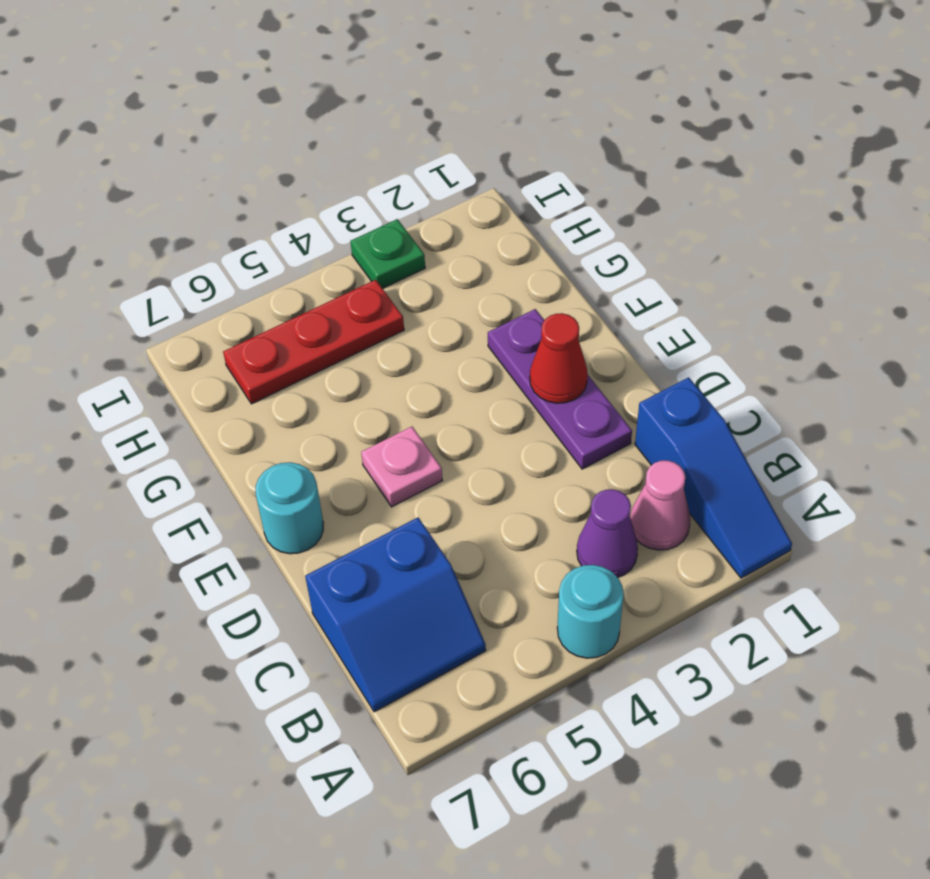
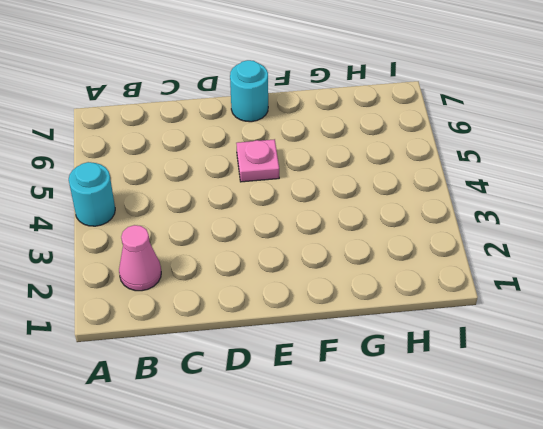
none -> blue slope A1:C1 level 1 top C
none -> purple cone B3 level 1

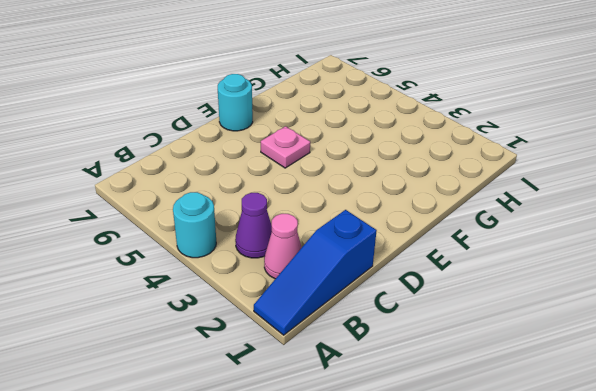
none -> blue slope B6:C7 level 1 top C
none -> purple plate D2:F2 level 1

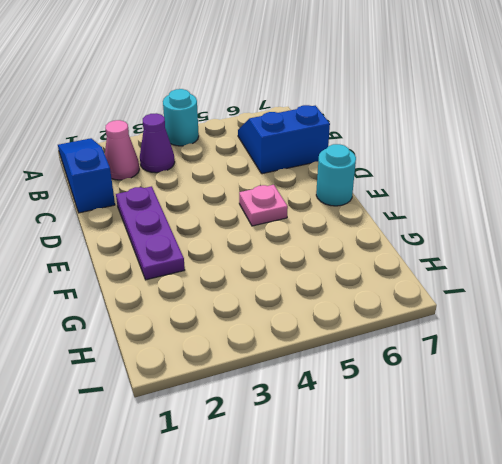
none -> red plate H4:H6 level 1
none -> green plate I3 level 1

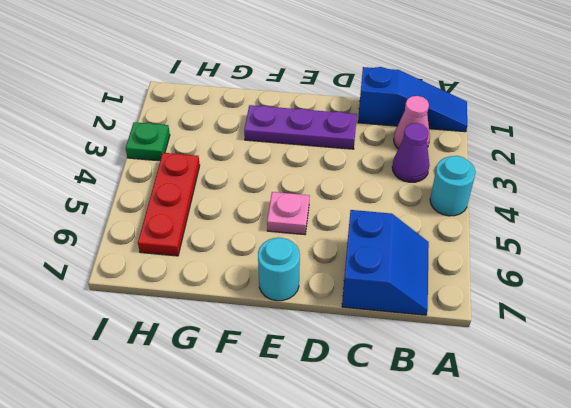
none -> red cone E2 level 2

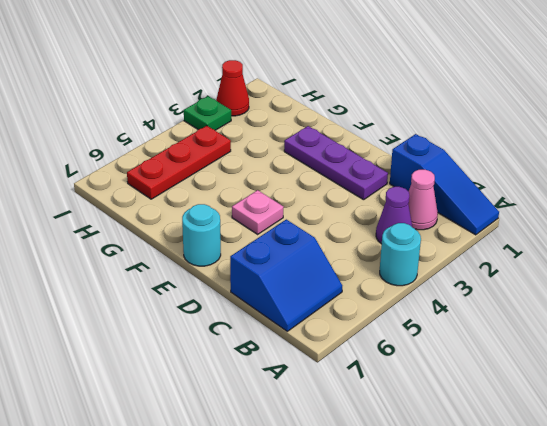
red cone I2 level 1 -> red cone E2 level 2

